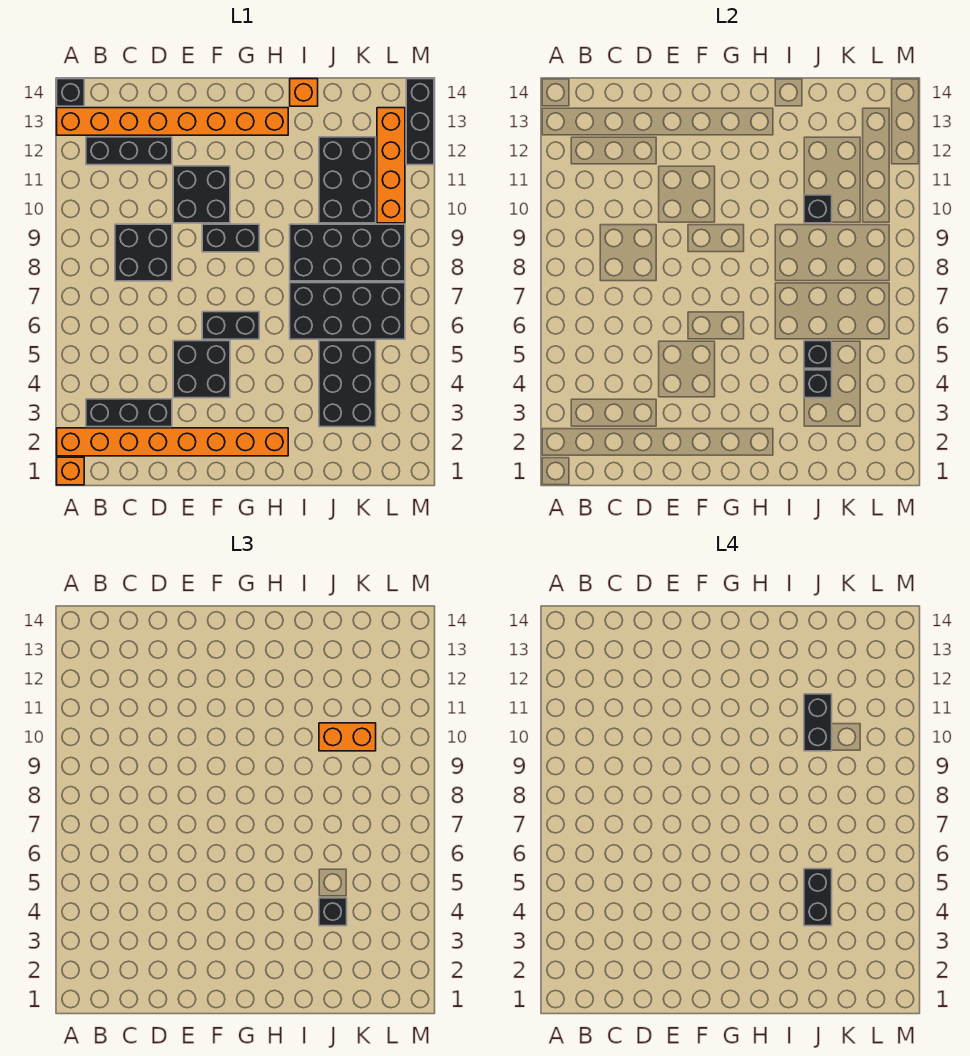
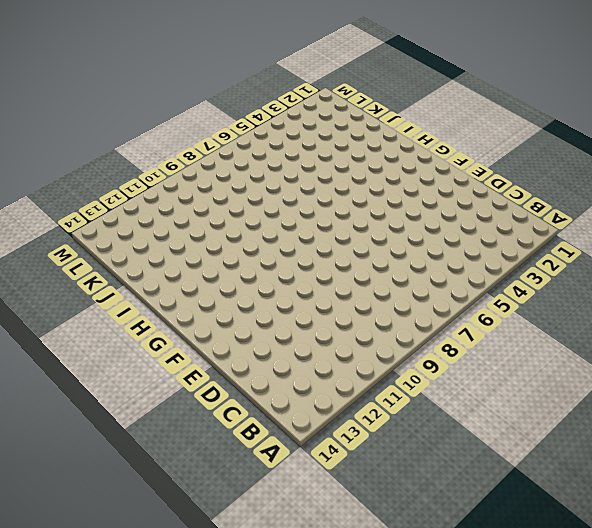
none -> orange brick A1 level 1
none -> orange brick A2:H2 level 1
none -> orange brick A13:H13 level 1

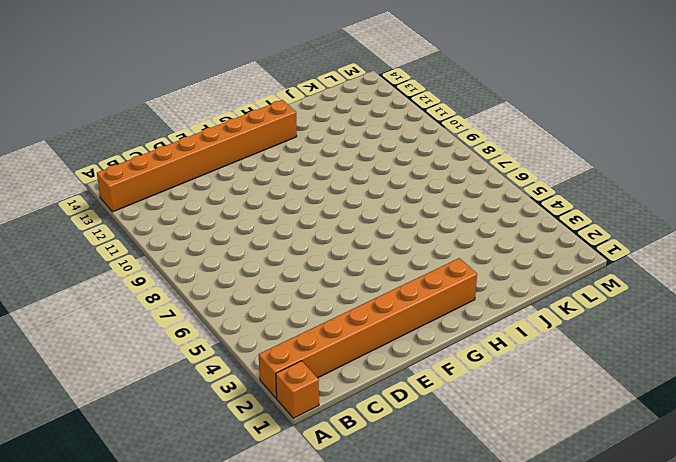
none -> black brick A14 level 1
none -> black brick B3:D3 level 1
none -> black brick B12:D12 level 1

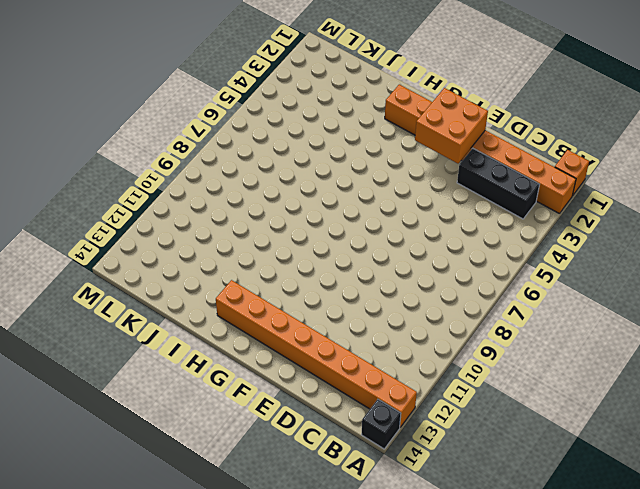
orange brick E2:F3 level 2 -> none
none -> black brick B12:D12 level 1
none -> black brick C8:D9 level 1
none -> black brick E4:F5 level 1

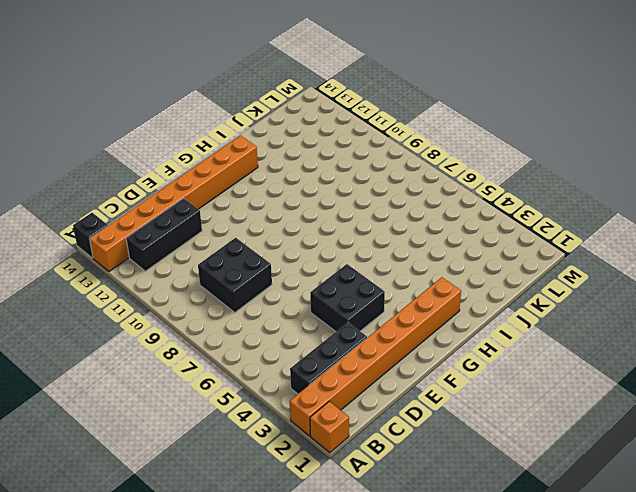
none -> black brick E10:F11 level 1
none -> black brick F6:G6 level 1
none -> black brick F9:G9 level 1

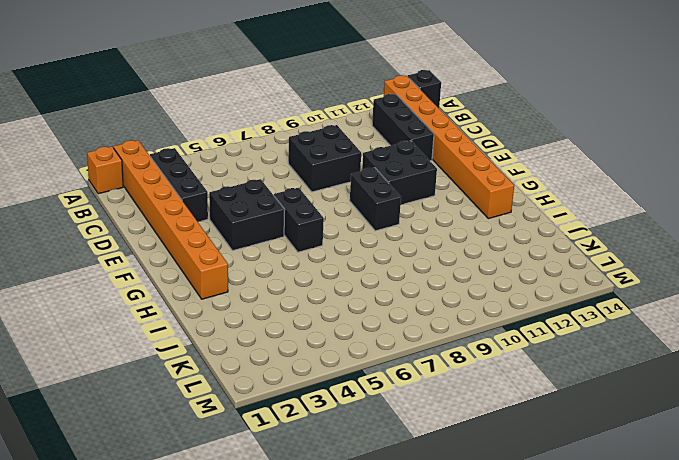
none -> black brick I6:L7 level 1
none -> black brick I8:L9 level 1
none -> orange brick I14 level 1

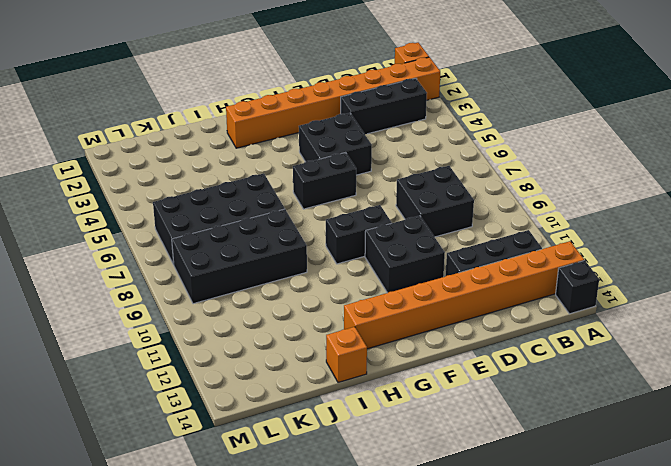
none -> black brick J3:K5 level 1
none -> black brick J10:K12 level 1
none -> orange brick L10:L13 level 1

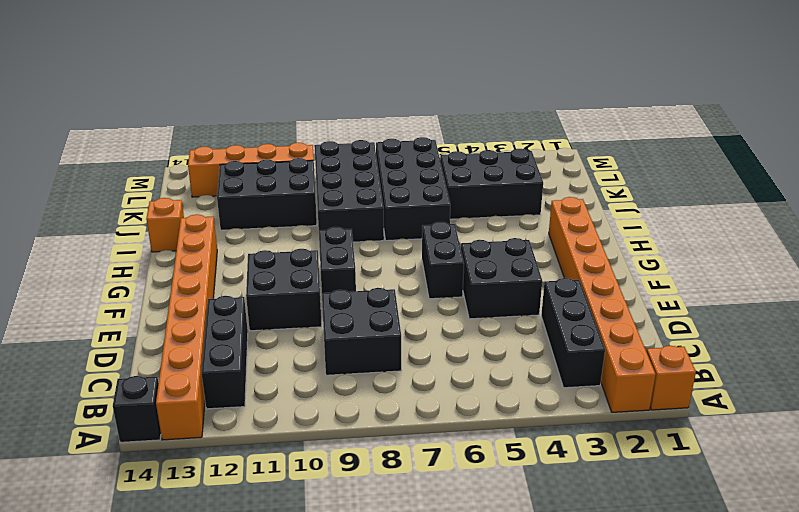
none -> black brick M12:M14 level 1
none -> black brick J4 level 2
none -> black brick J5 level 2

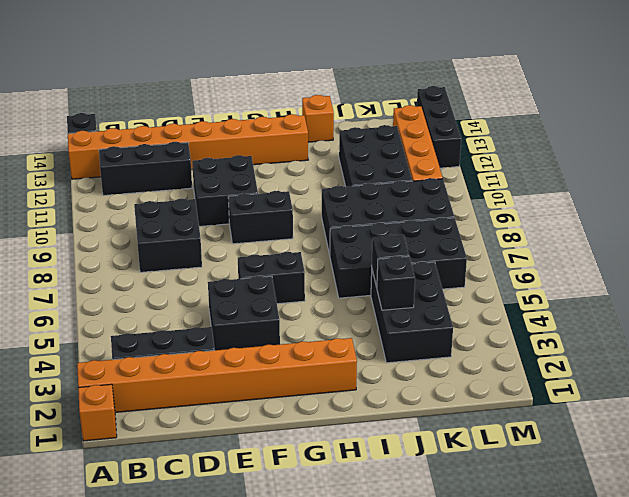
none -> black brick J10 level 2
none -> black brick J4 level 3
none -> orange brick J10:K10 level 3

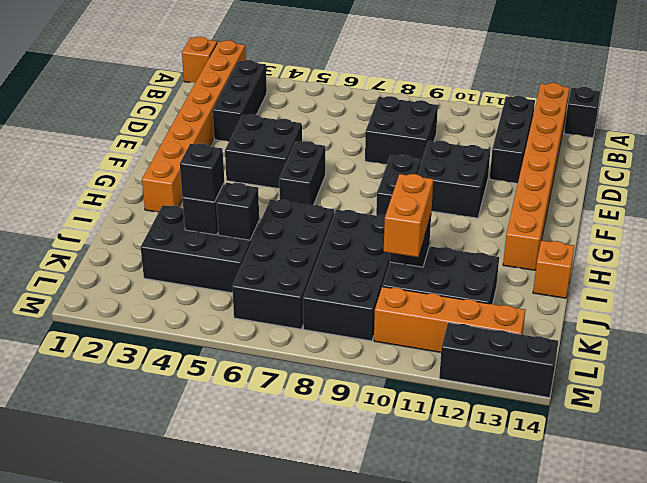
none -> black brick J4:J5 level 4
none -> black brick J10:J11 level 4

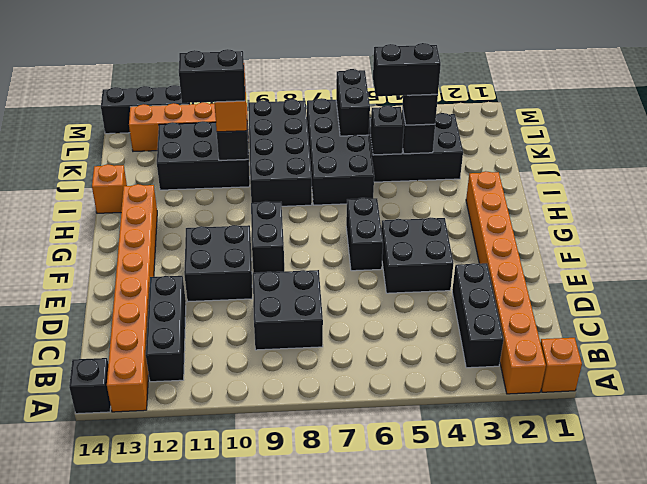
black brick K6:L6 level 2 -> none

